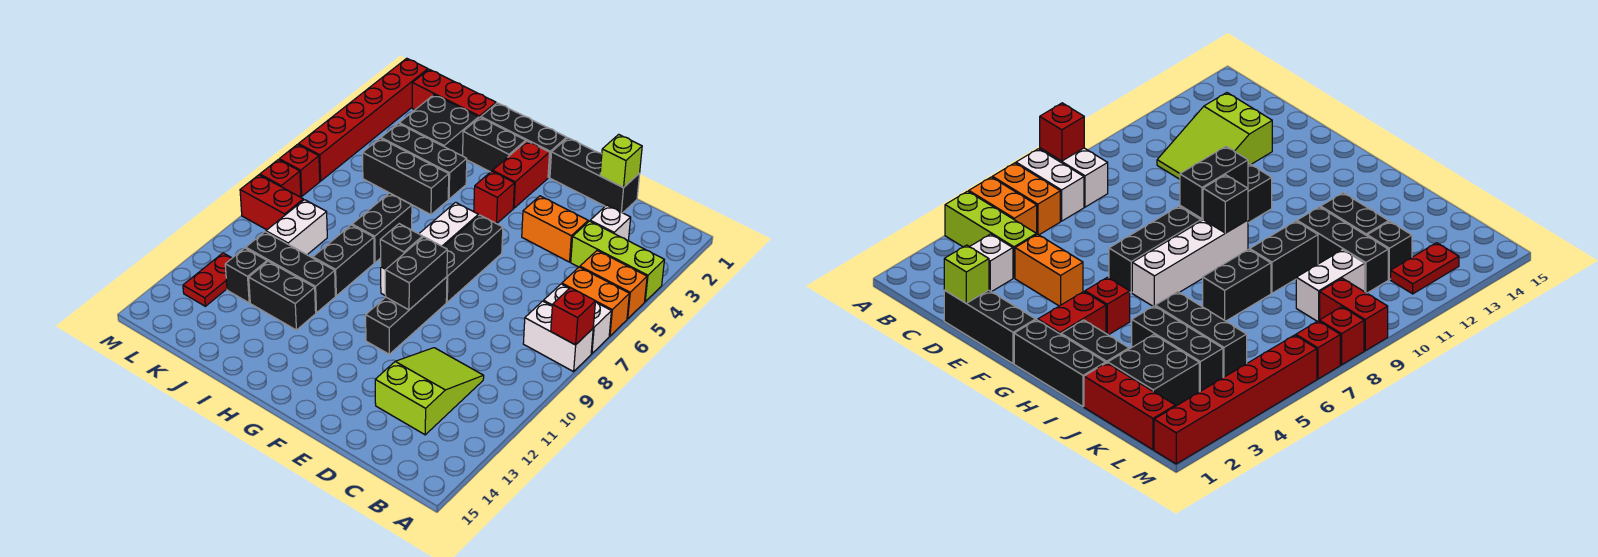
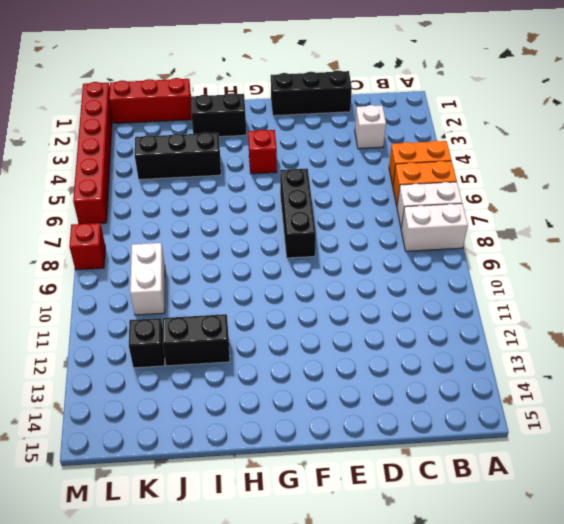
none -> lime brick A4:C4 level 1
none -> lime slope C11:D13 level 1 top 13
none -> orange brick D4:E4 level 1
none -> black brick F9:F11 level 1

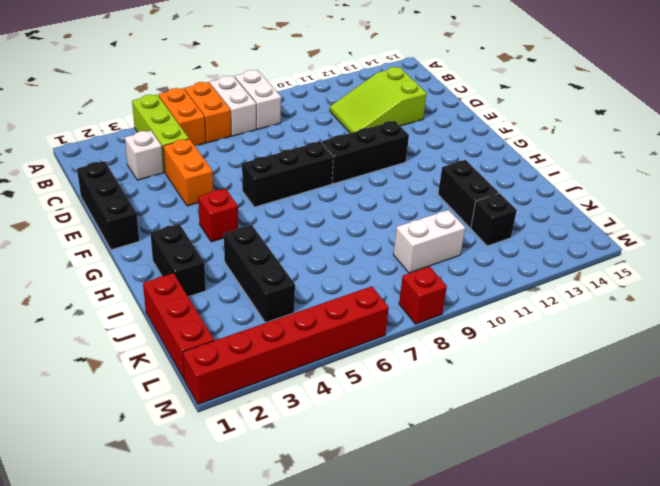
none -> black brick G1:I1 level 1
none -> red brick G2:G3 level 1
none -> white brick G6:G9 level 1
none -> black brick I5:K5 level 1

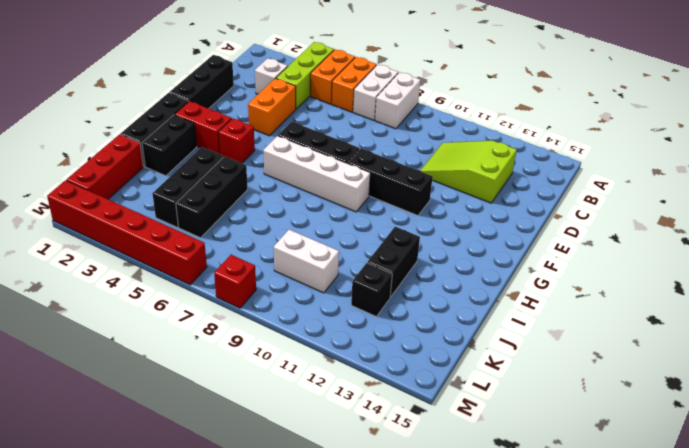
none -> black brick I7:I8 level 1
none -> black brick I9:I10 level 1
none -> black brick I11:K11 level 1
none -> black brick J2:K3 level 1

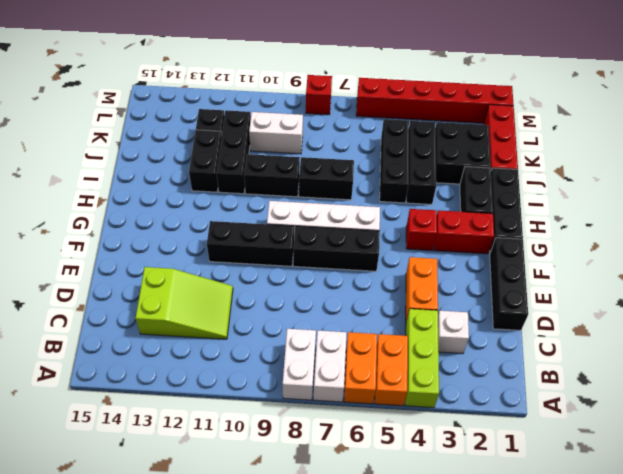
none -> red brick L9:M9 level 1
none -> red plate L12:L13 level 1
none -> red brick M7 level 1
none -> red brick A8 level 2

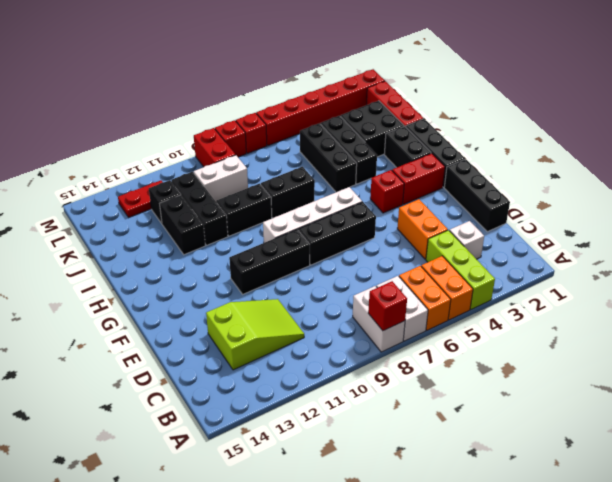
none -> lime brick D1 level 2
none -> black brick F9:F10 level 2
none -> black brick G9 level 2

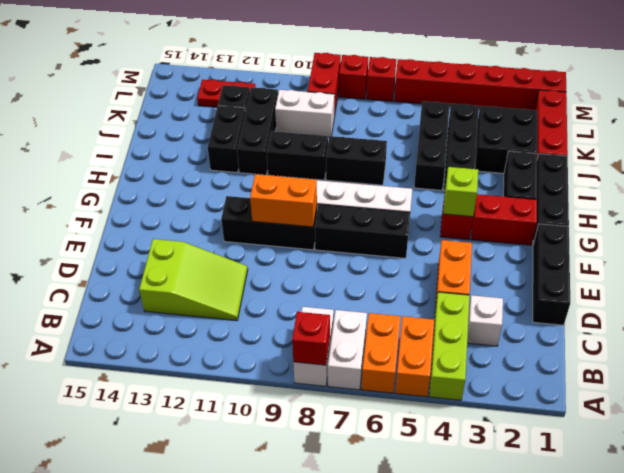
orange brick F9:F10 level 2 -> black brick F9:F10 level 2
lime brick G4 level 2 -> lime brick D1 level 2
none -> black brick G9 level 2

